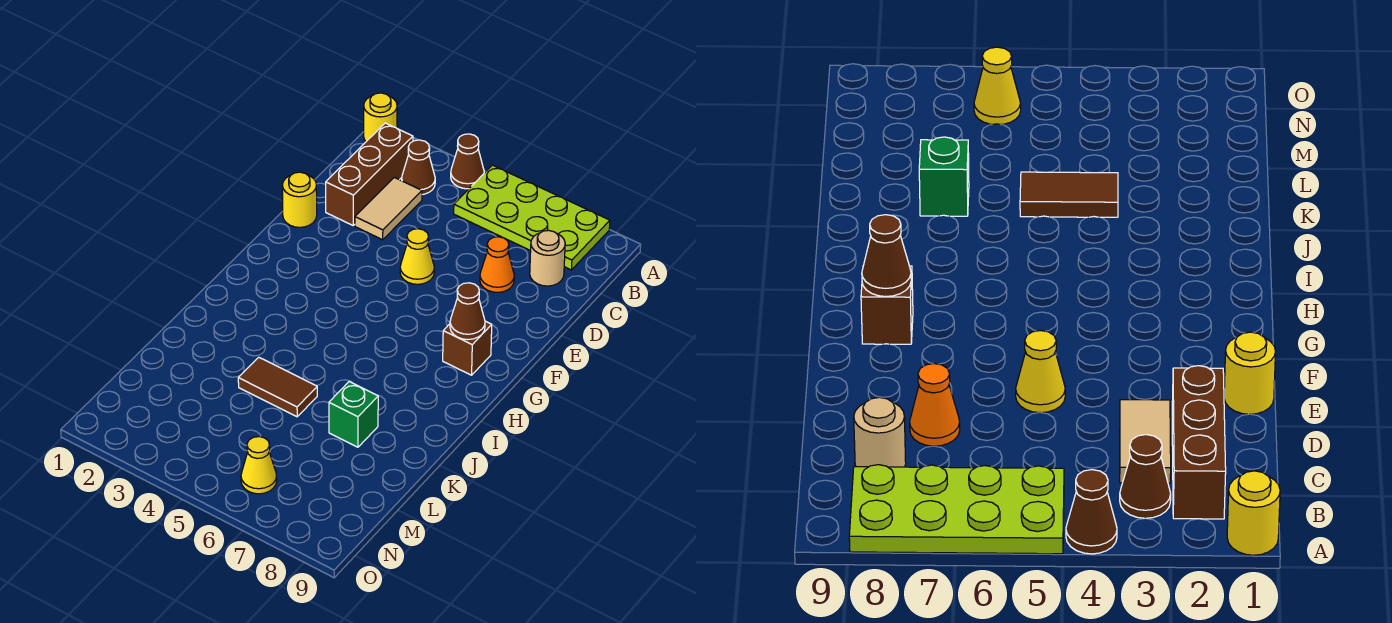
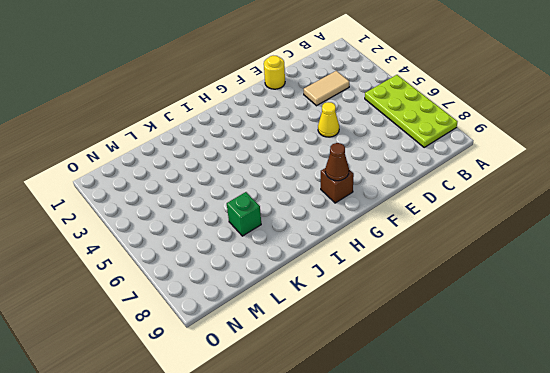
none -> yellow round brick A1 level 1
none -> brown cone A4 level 1
none -> brown brick B2:D2 level 1

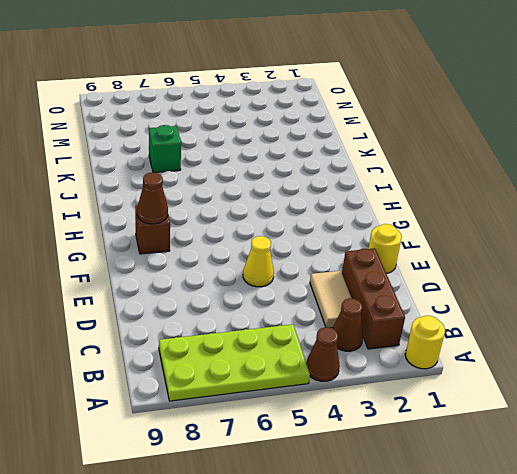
none -> tan round brick C8 level 1
none -> orange cone D7 level 1
none -> brown tile K4:K5 level 1

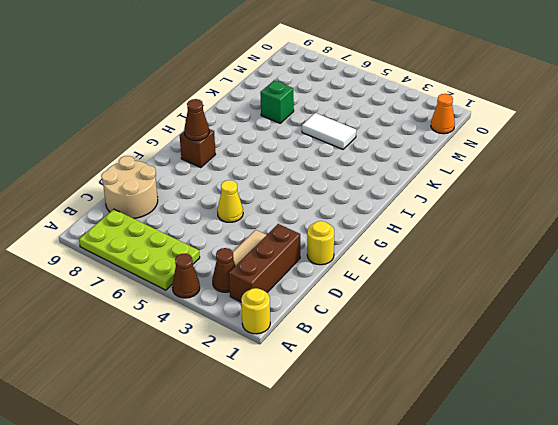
tan round brick C8:D9 level 1 -> tan round brick C8 level 1
white tile K4:K5 level 1 -> brown tile K4:K5 level 1
orange cone N1 level 1 -> orange cone D7 level 1
none -> yellow cone N6 level 1

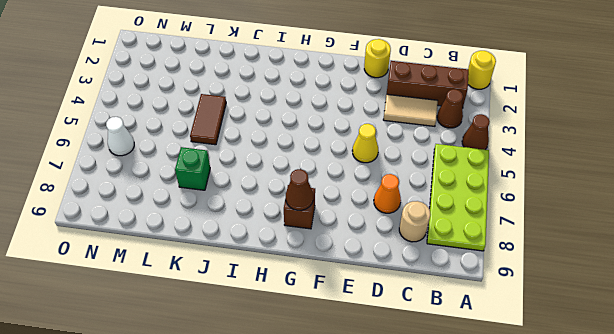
white cone N6 level 1 -> yellow cone N6 level 1

